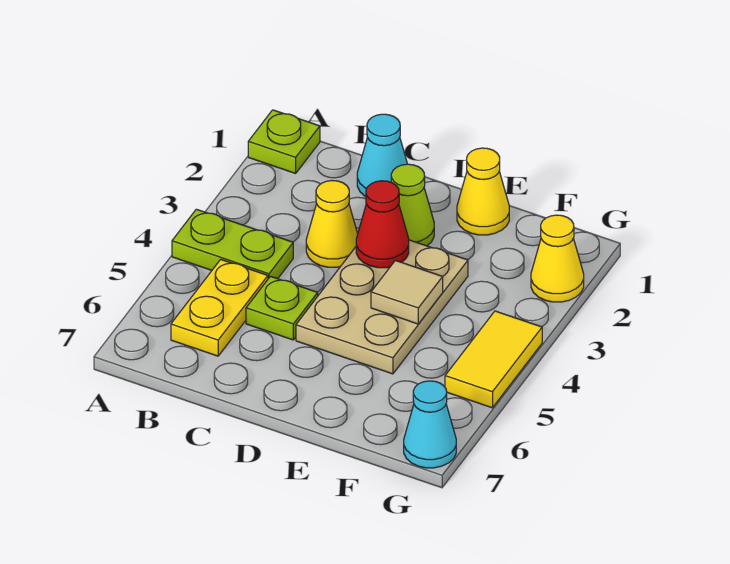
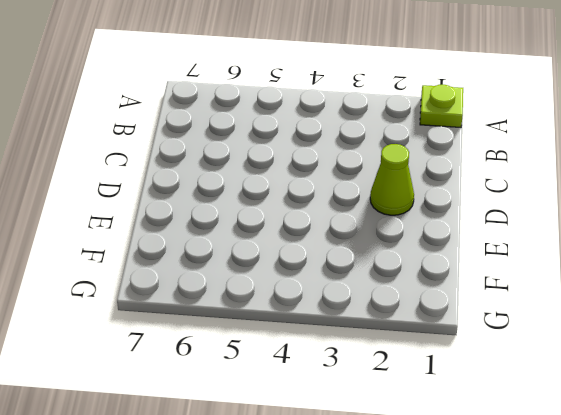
none -> lime plate A4:B4 level 1
none -> yellow plate B5:B6 level 1
none -> cyan cone C1 level 1

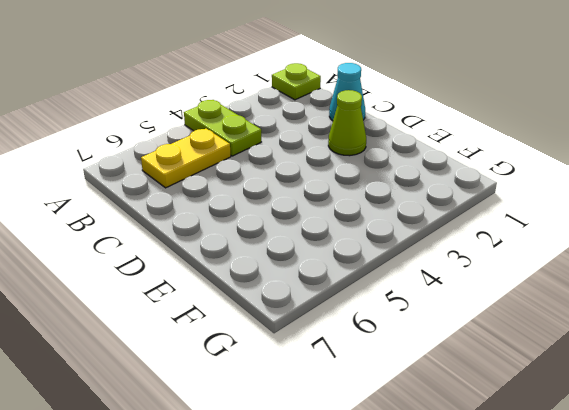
none -> yellow cone C3 level 1
none -> lime plate C5 level 1
none -> tan plate D3:E5 level 1

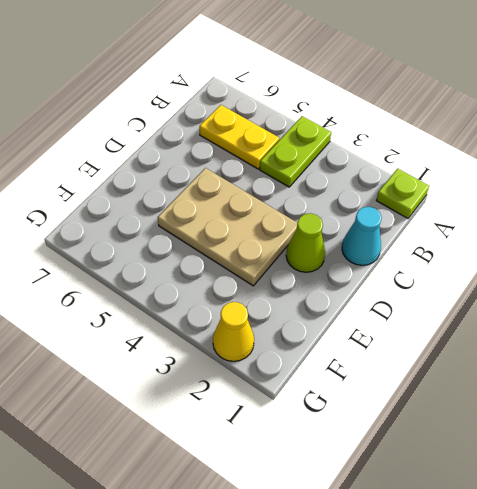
none -> yellow cone C3 level 1
none -> lime plate C5 level 1
none -> yellow cone E1 level 1

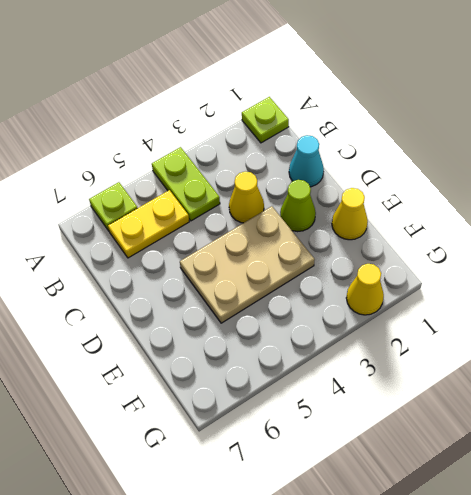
lime plate A6 level 1 -> lime plate C5 level 1
none -> yellow tile G4:G5 level 1
none -> cyan cone G7 level 1
none -> red cone D3 level 2

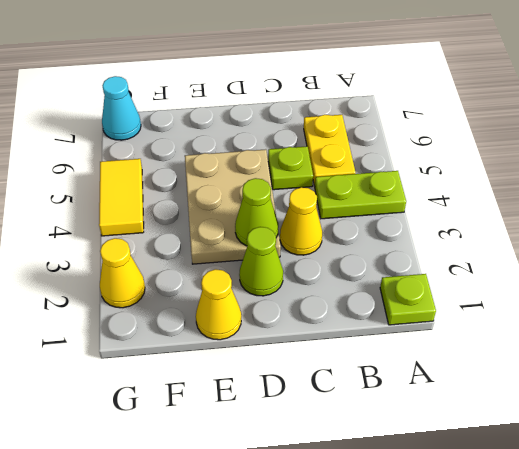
lime cone D3 level 2 -> red cone D3 level 2
none -> cyan cone C1 level 1
none -> tan tile E4 level 2

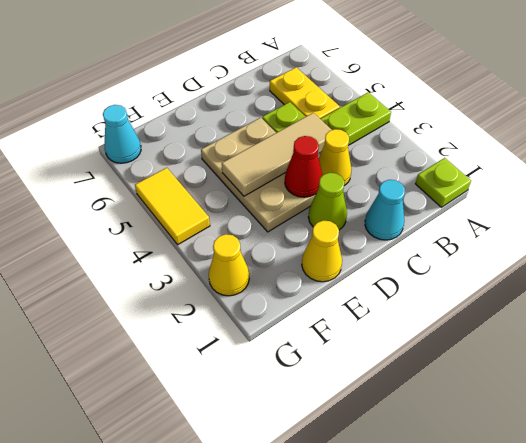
tan tile C4:E4 level 2 -> tan tile E4 level 2

